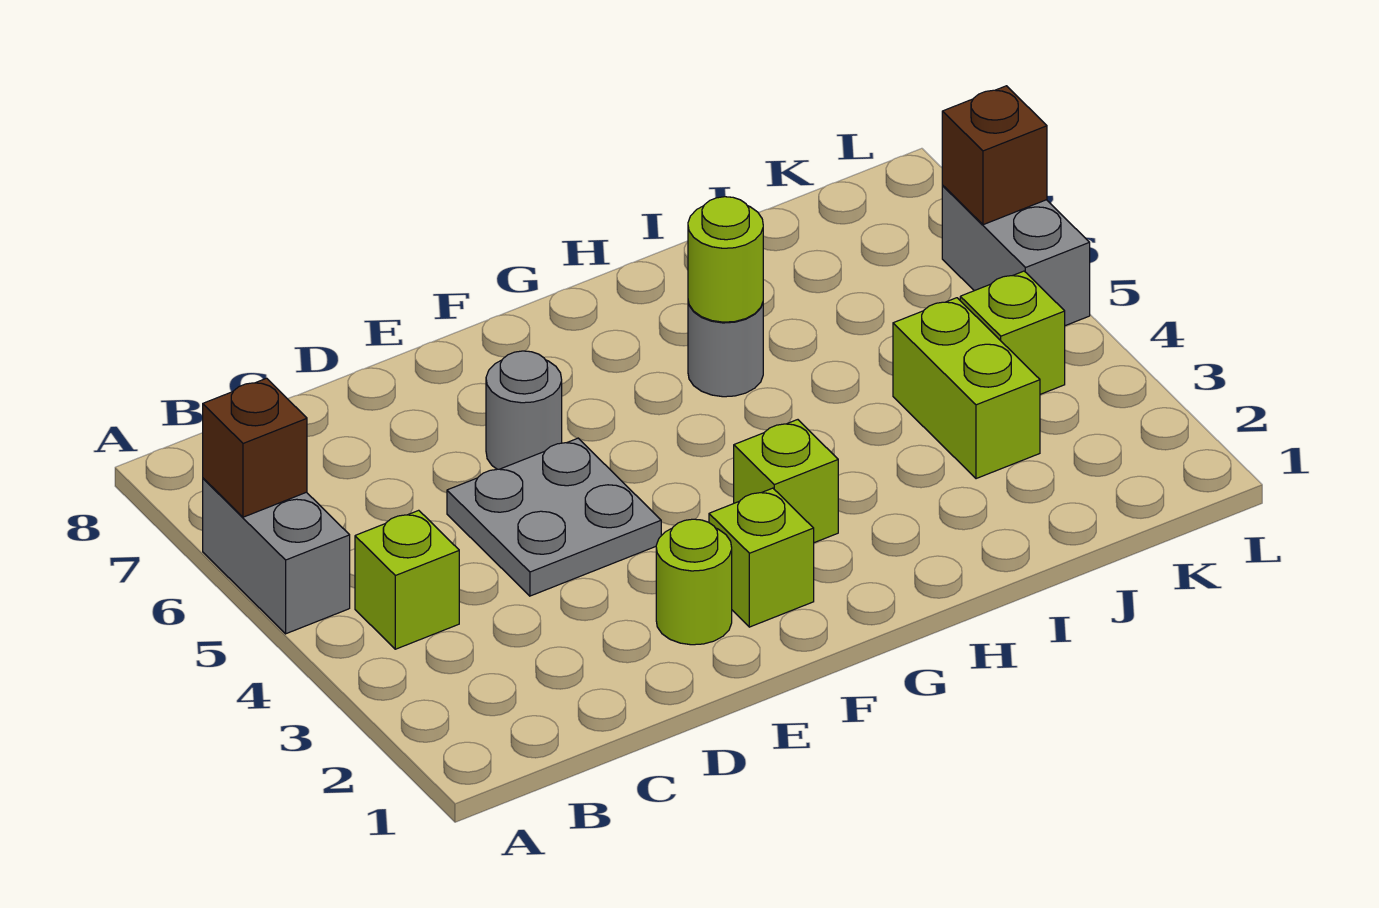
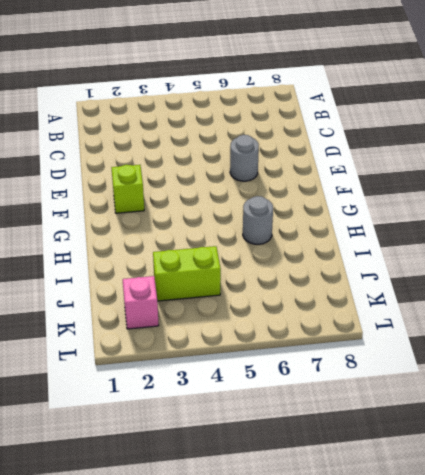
pink brick K2 level 1 -> none
none -> grey brick A5:A6 level 1
none -> lime brick B4 level 1
none -> grey plate D4:E5 level 1

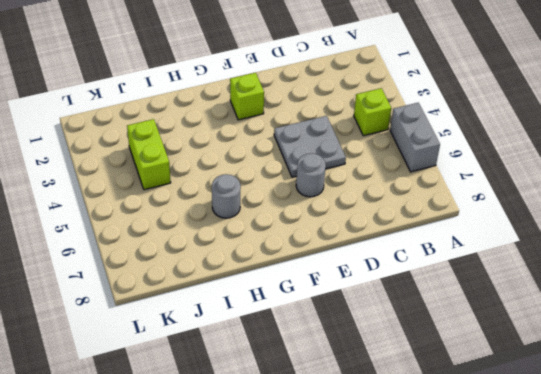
none -> lime round brick E2 level 1
none -> lime brick G3 level 1
none -> lime brick K4 level 1

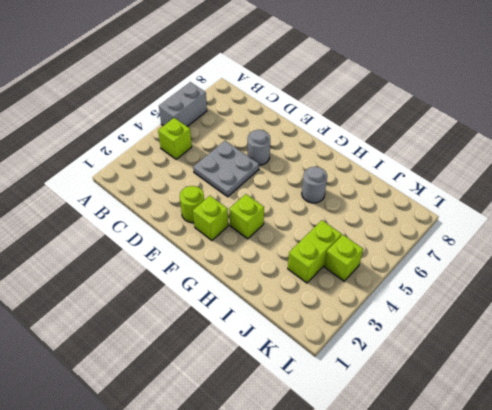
none -> grey brick L5:L6 level 1
none -> brown brick A6 level 2
none -> lime round brick H6 level 2

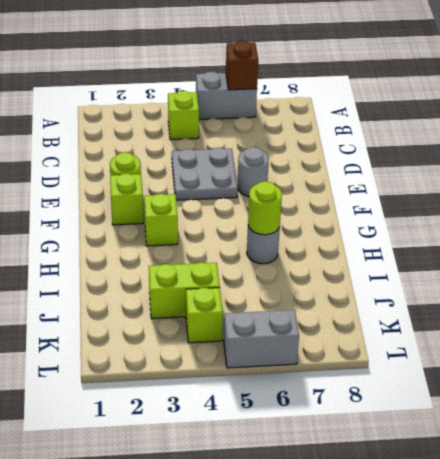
none -> brown brick L6 level 2

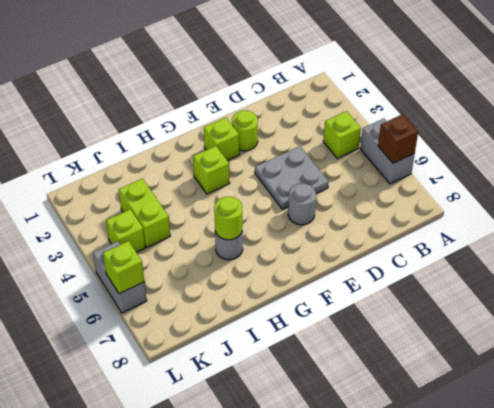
lime brick L6 level 2 -> brown brick L6 level 2

